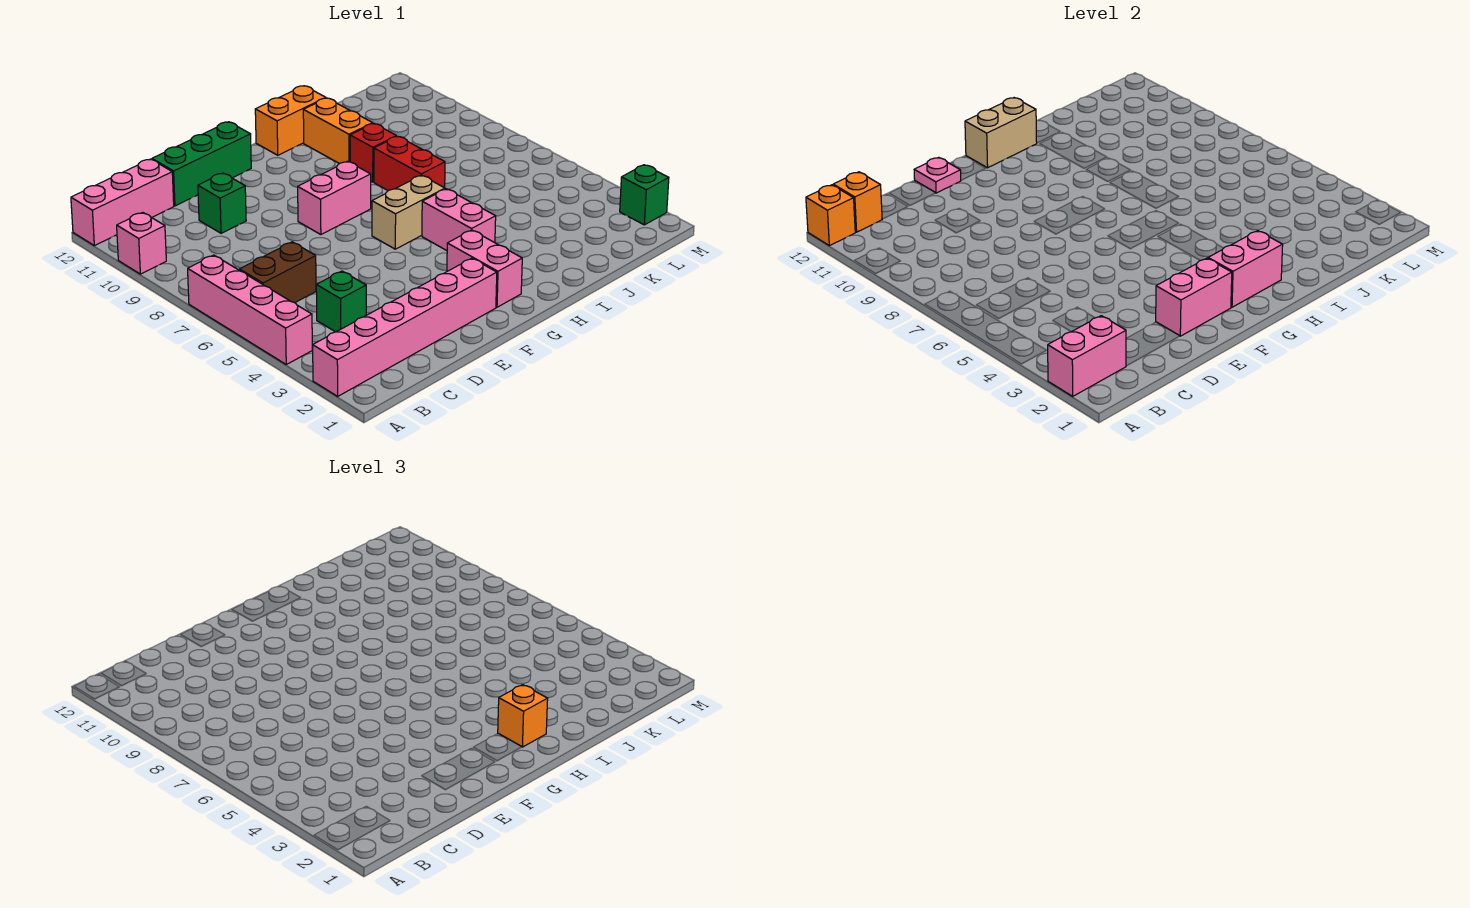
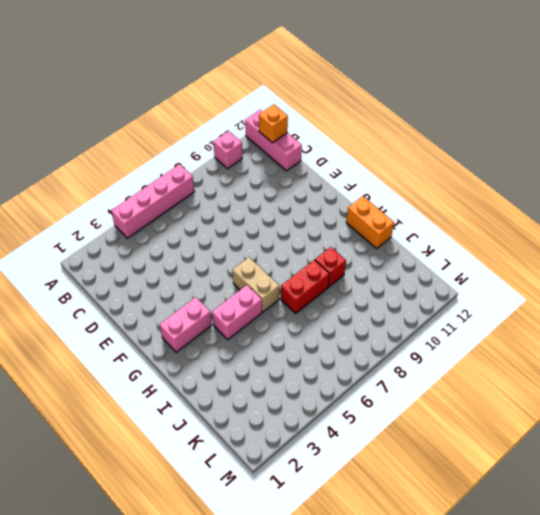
none -> pink brick A2:F2 level 1
none -> brown brick B6:C6 level 1
none -> green brick C4 level 1

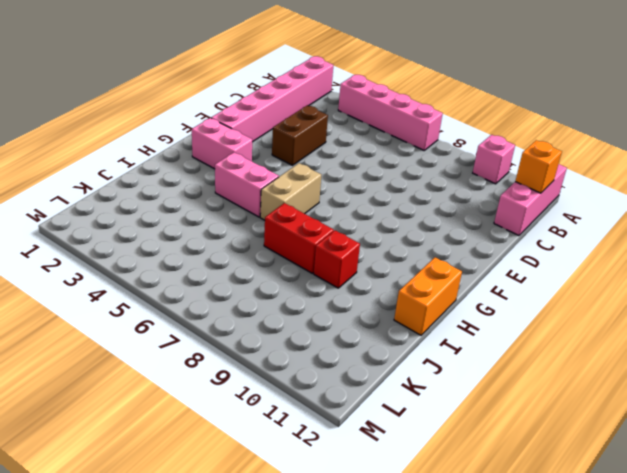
brown brick D4:E4 level 1 -> brown brick B6:C6 level 1
none -> green brick C4 level 1
none -> green brick D10 level 1
none -> green brick D12:F12 level 1

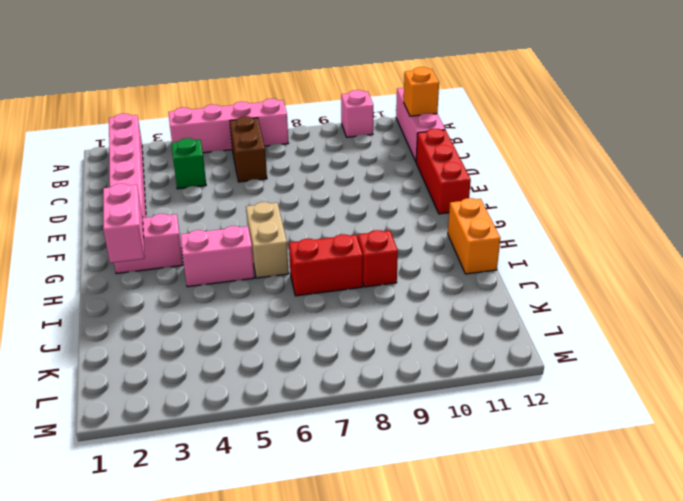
red brick D12:F12 level 1 -> green brick D12:F12 level 1
none -> green brick D10 level 1
none -> pink brick F8:G8 level 1
none -> orange brick I10:I11 level 1

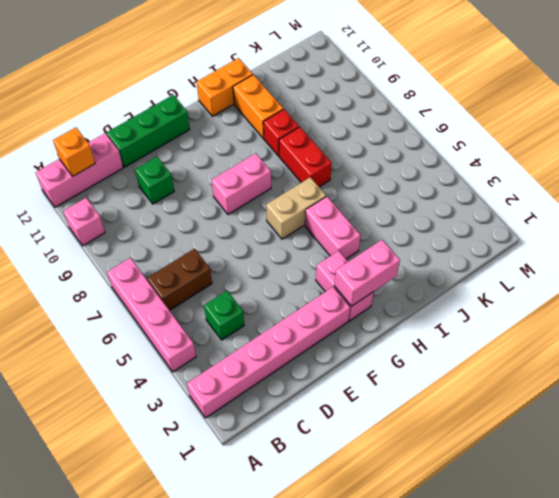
none -> green brick M2 level 1
none -> pink brick A2:B2 level 2
none -> orange brick A12 level 2

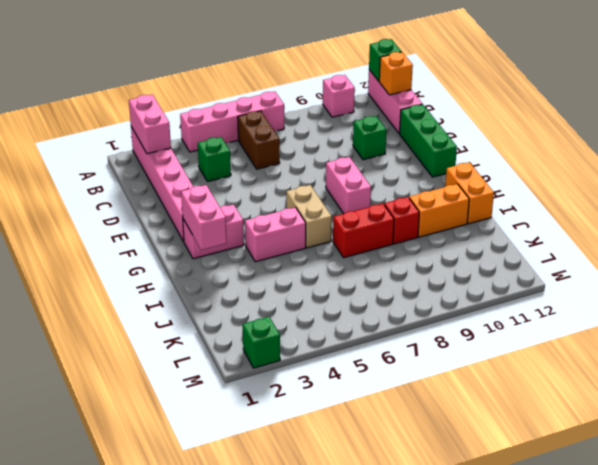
green brick A12 level 2 -> orange brick A12 level 2
none -> pink brick E2:F2 level 2
none -> pink plate E12 level 2
none -> tan brick G12:H12 level 2

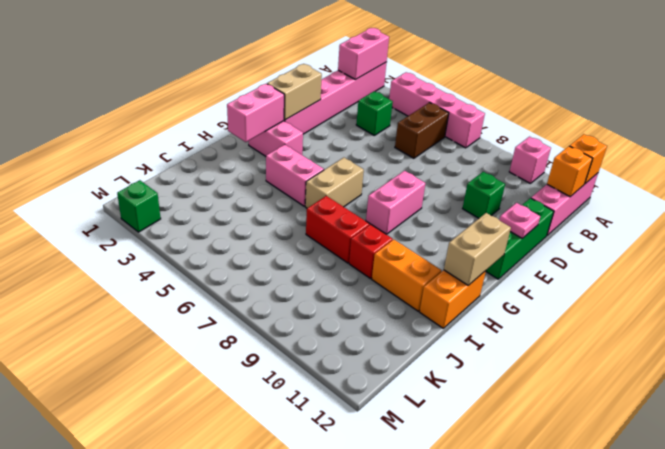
tan brick E2:F2 level 2 -> pink brick E2:F2 level 2
none -> orange brick H2 level 3

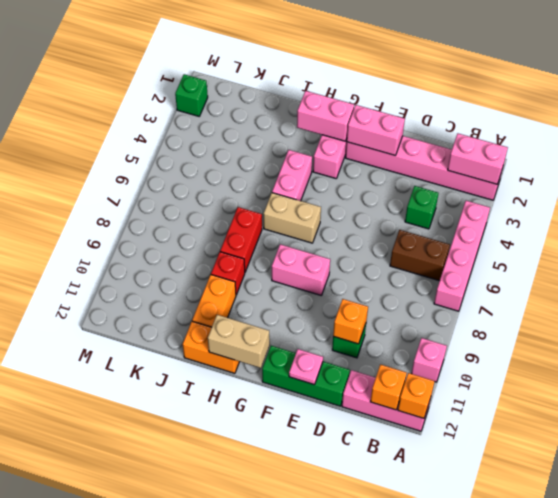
orange brick D10 level 2 -> orange brick H2 level 3

